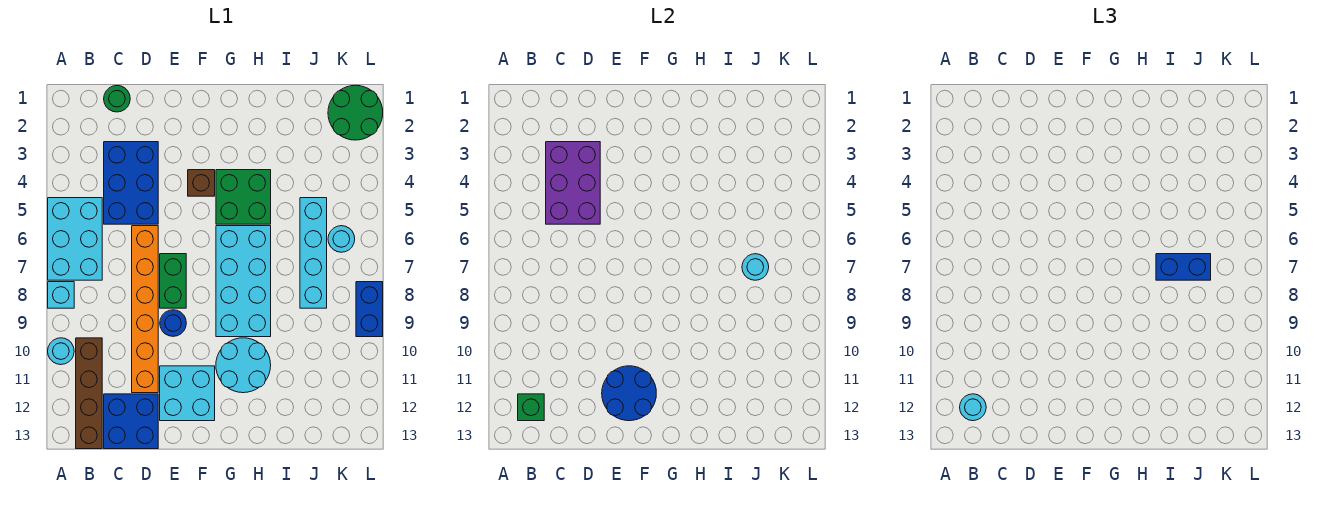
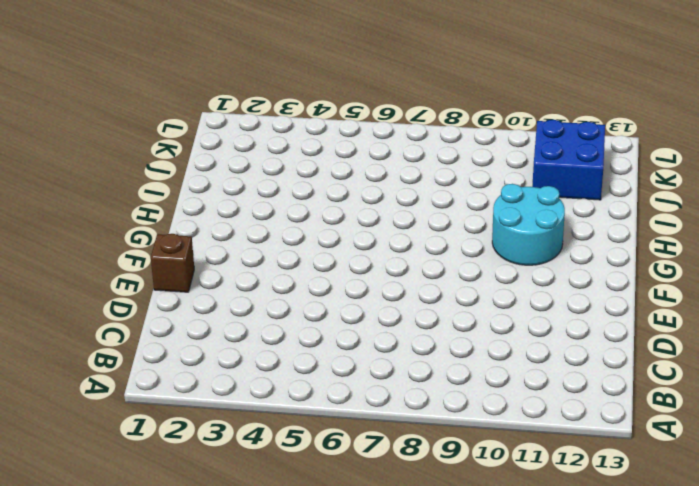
brown brick E1 level 1 -> brown brick F4 level 1
blue brick J11:K12 level 1 -> blue brick C12:D13 level 1
none -> cyan brick A5:B7 level 1
none -> cyan brick A8 level 1
none -> cyan round brick A10 level 1

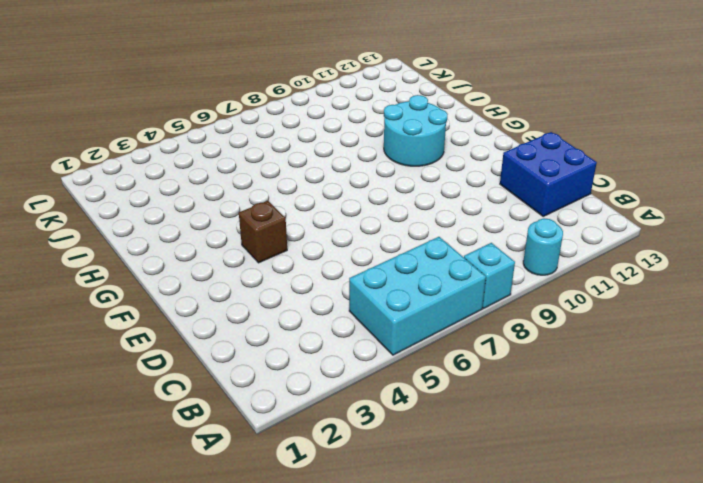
none -> brown brick B10:B13 level 1
none -> green round brick C1 level 1
none -> blue brick C3:D5 level 1

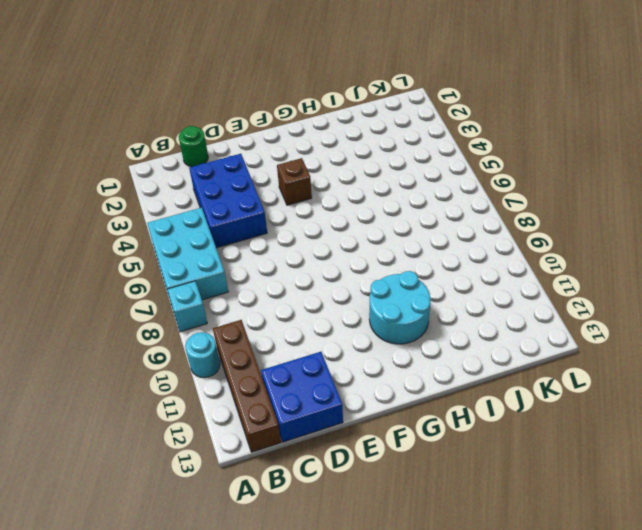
none -> orange brick D6:D11 level 1
none -> green brick E7:E8 level 1
none -> blue round brick E9 level 1

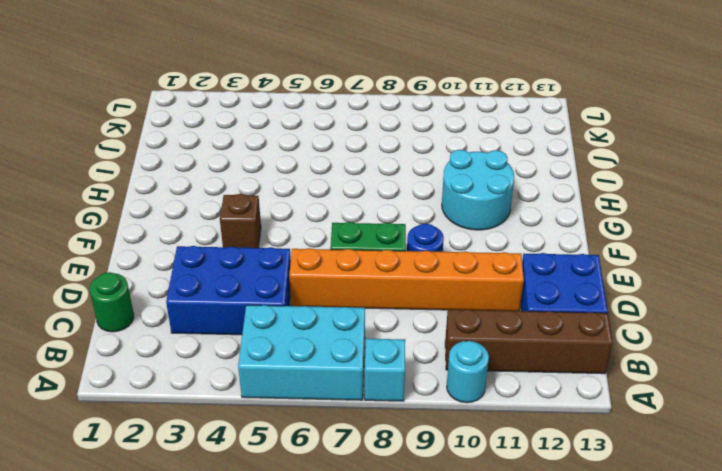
none -> cyan brick E11:F12 level 1
none -> green brick G4:H5 level 1
none -> cyan brick G6:H9 level 1

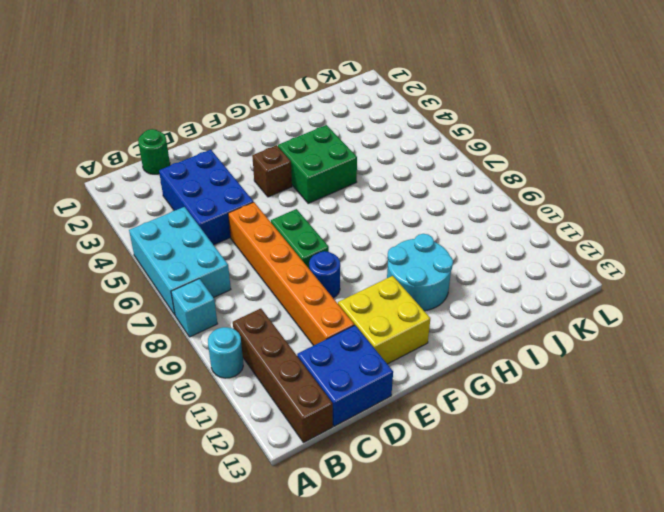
yellow brick E11:F12 level 1 -> cyan brick E11:F12 level 1
none -> cyan brick G6:H9 level 1
none -> cyan brick J5:J8 level 1
none -> green round brick K1:L2 level 1

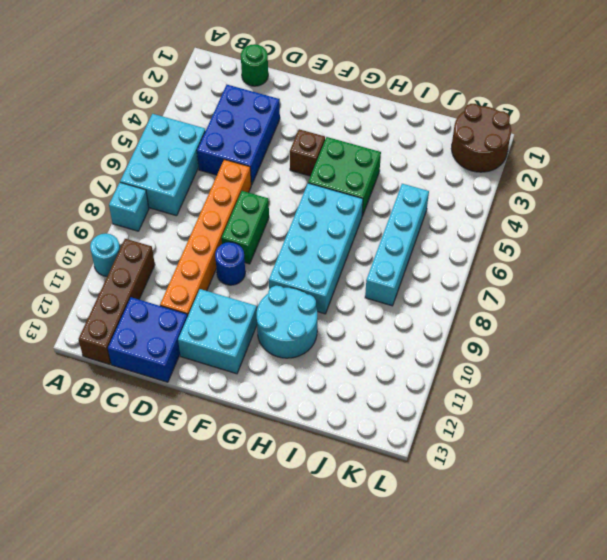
brown round brick K1:L2 level 1 -> green round brick K1:L2 level 1
none -> cyan round brick K6 level 1
none -> blue brick L8:L9 level 1
none -> green brick B12 level 2

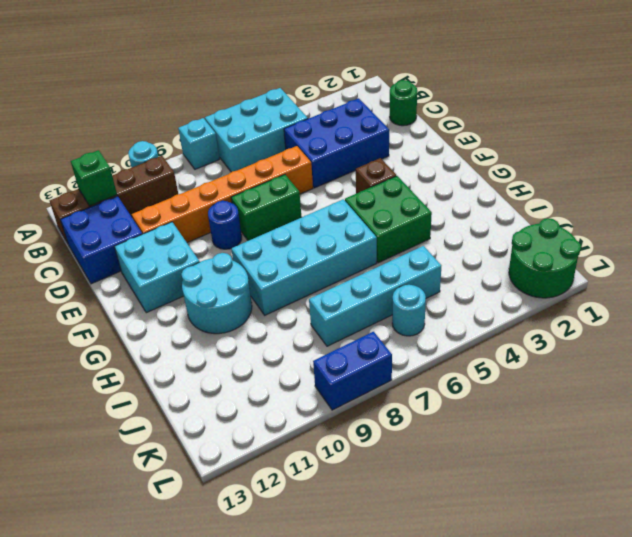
none -> purple brick C3:D5 level 2
none -> blue round brick E11:F12 level 2
none -> cyan round brick J7 level 2

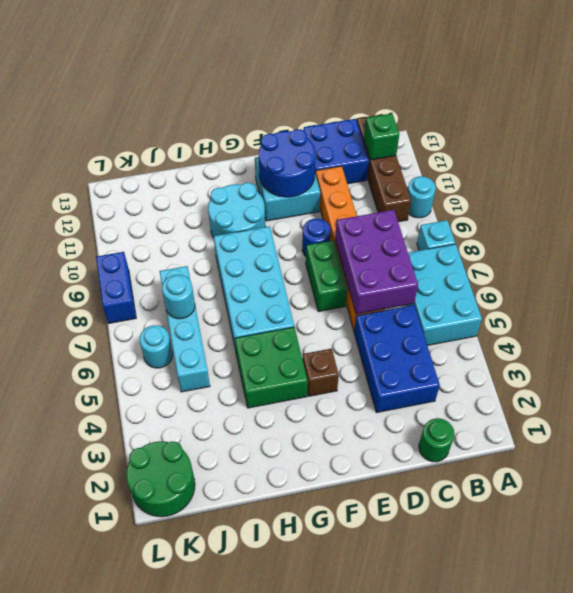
purple brick C6:D8 level 2 -> purple brick C3:D5 level 2
none -> cyan round brick B12 level 3
none -> blue brick I7:J7 level 3

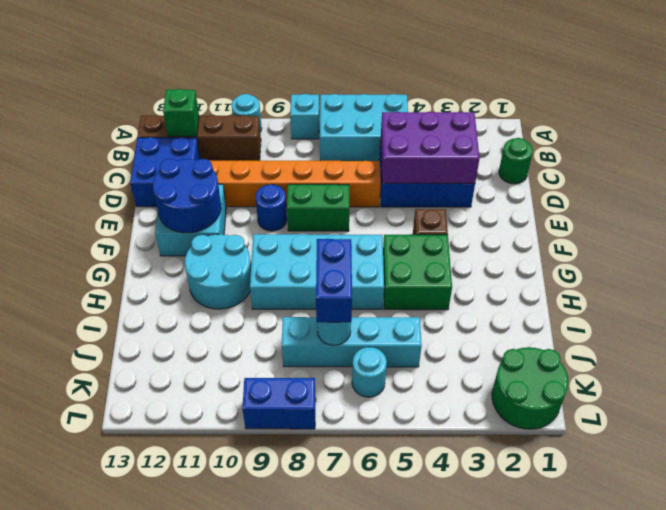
none -> cyan round brick B12 level 3

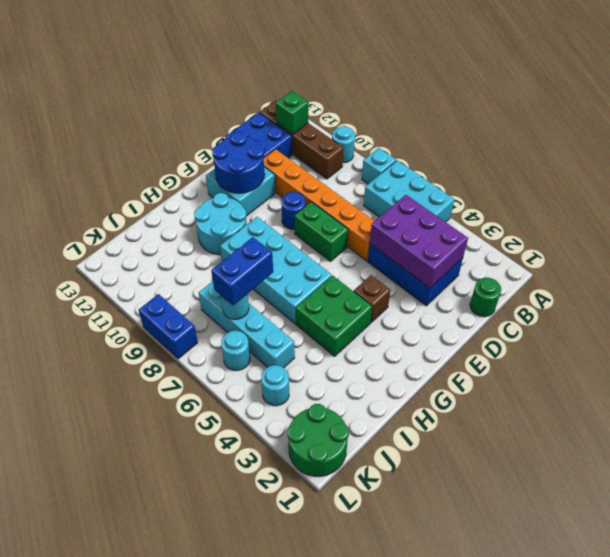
cyan round brick K4 level 1 -> cyan round brick B12 level 3

